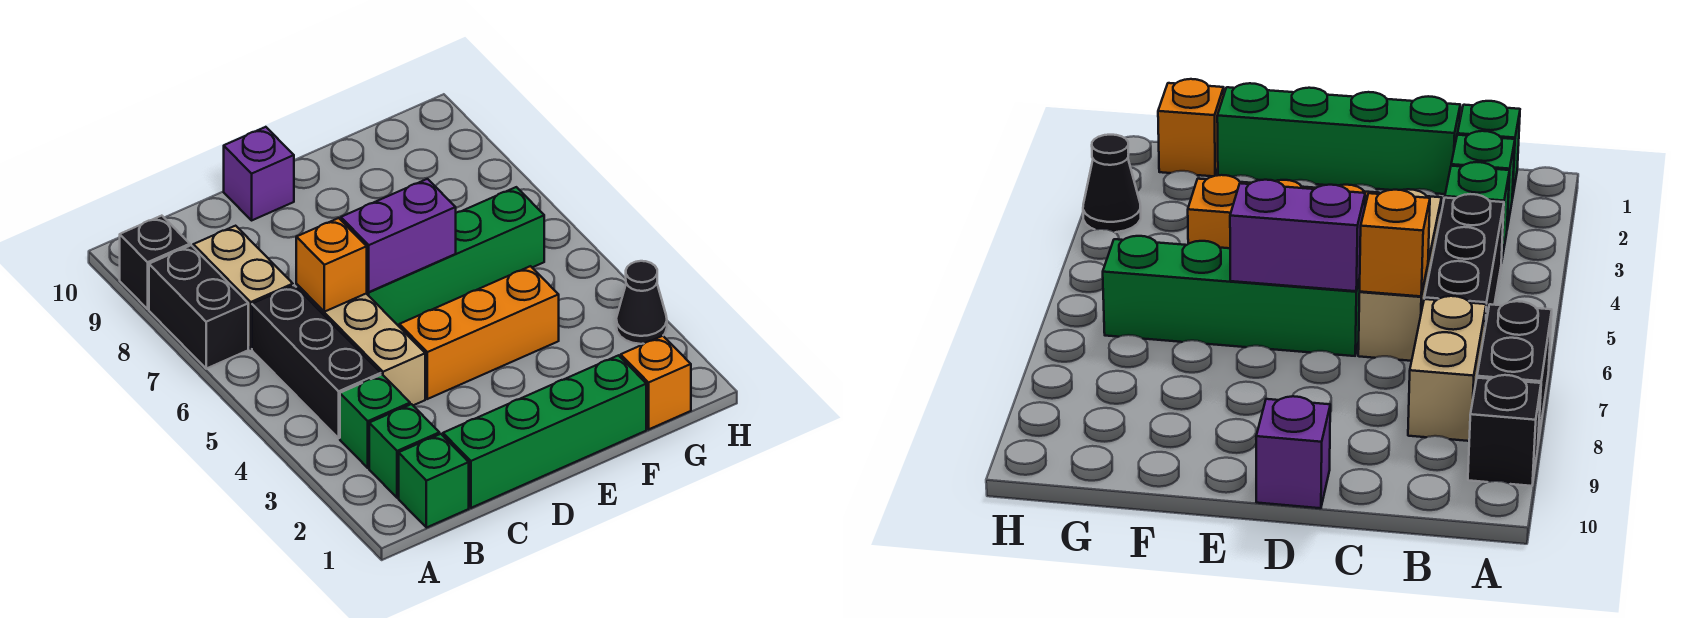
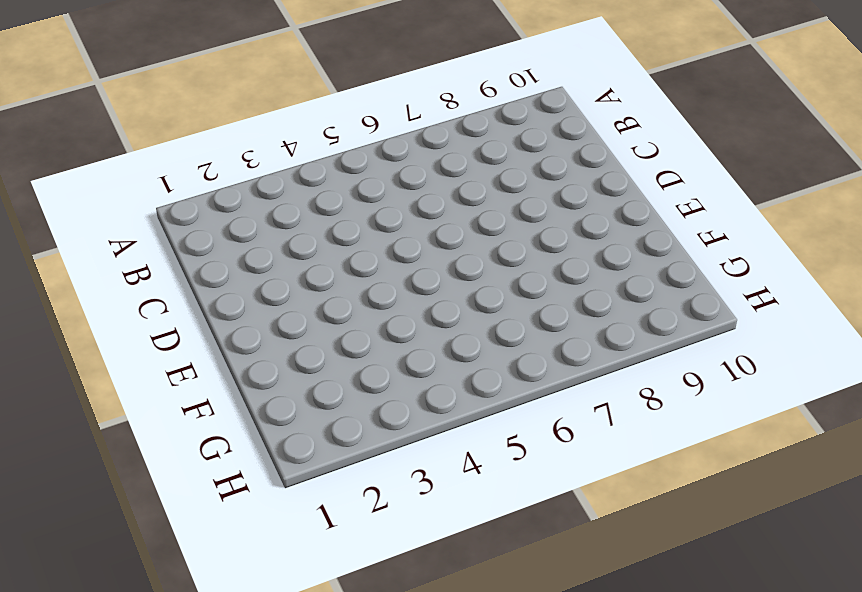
none -> black brick A7:A8 level 1
none -> black brick A9 level 1
none -> green brick B1 level 1

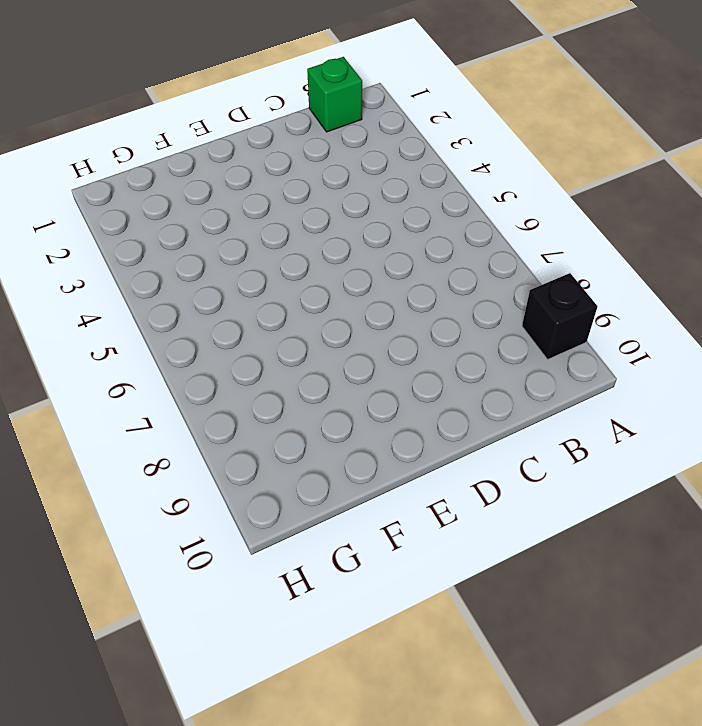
none -> black brick A7:A8 level 1
none -> green brick B2 level 1
none -> green brick B3 level 1

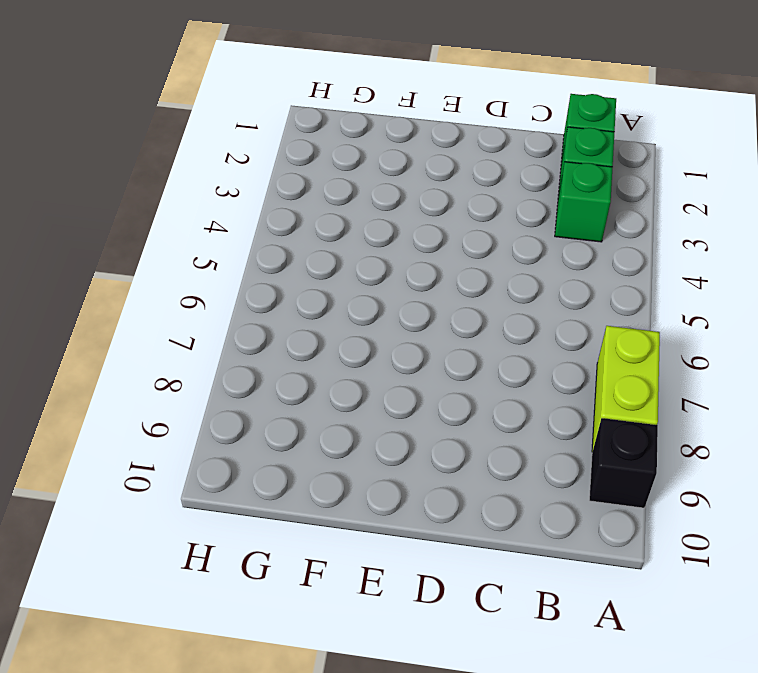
lime brick A7:A8 level 1 -> black brick A7:A8 level 1
none -> black brick B4:B6 level 1
none -> tan brick B7:B8 level 1
none -> green brick C1:F1 level 1

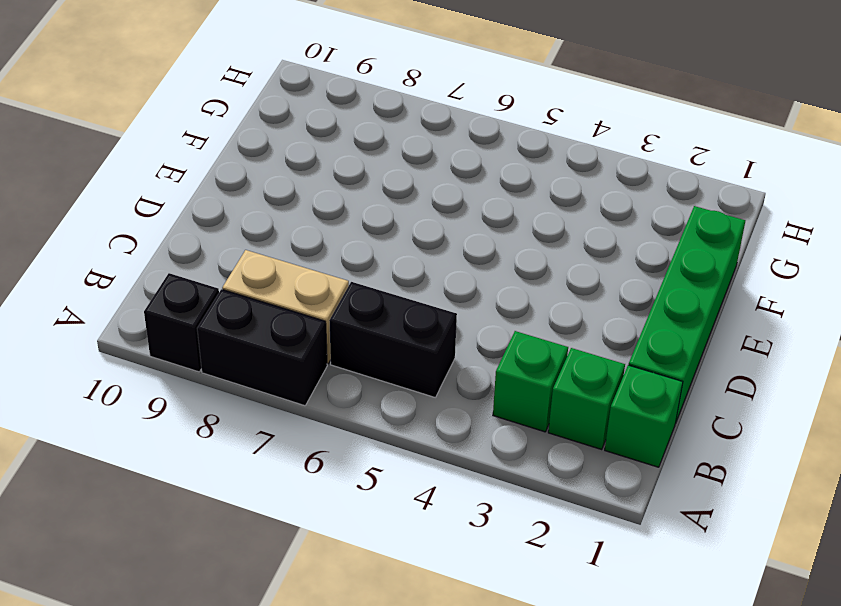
black brick B5:B6 level 1 -> black brick B4:B6 level 1
none -> tan brick C4:C6 level 1
none -> orange brick D4:F4 level 1
none -> green brick D6:G6 level 1

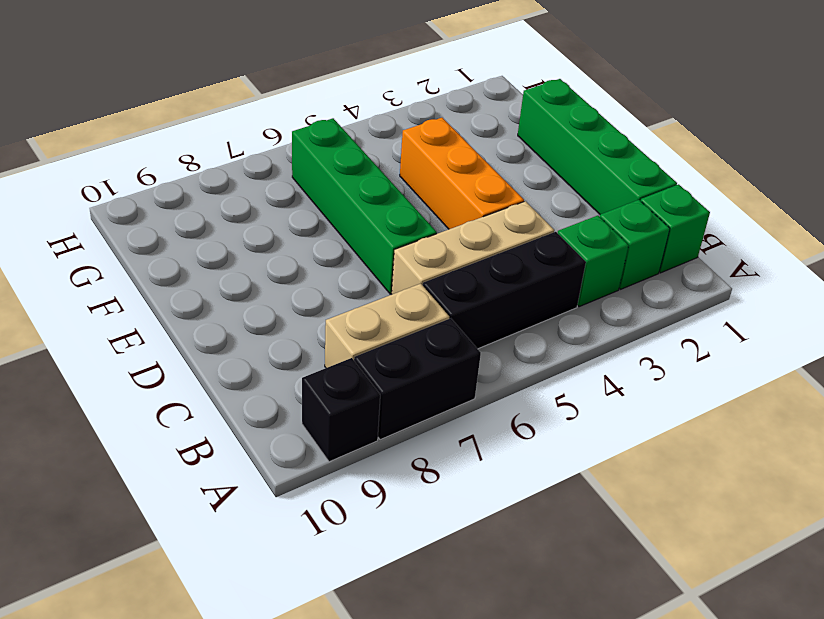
none -> purple brick D10 level 1
none -> orange brick G1 level 1
none -> black cone H3 level 1

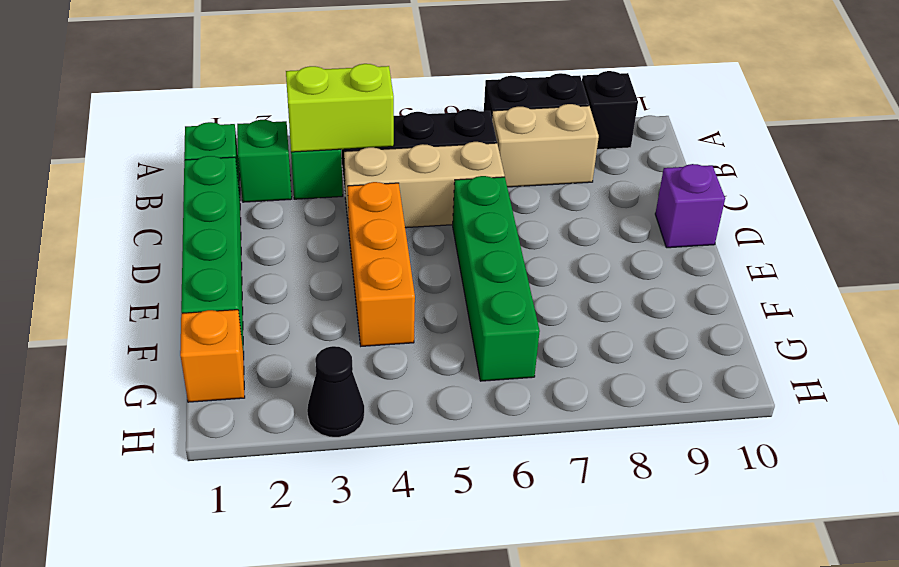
lime brick B3:B4 level 2 -> none
none -> orange brick C6 level 2
none -> purple brick D6:E6 level 2

